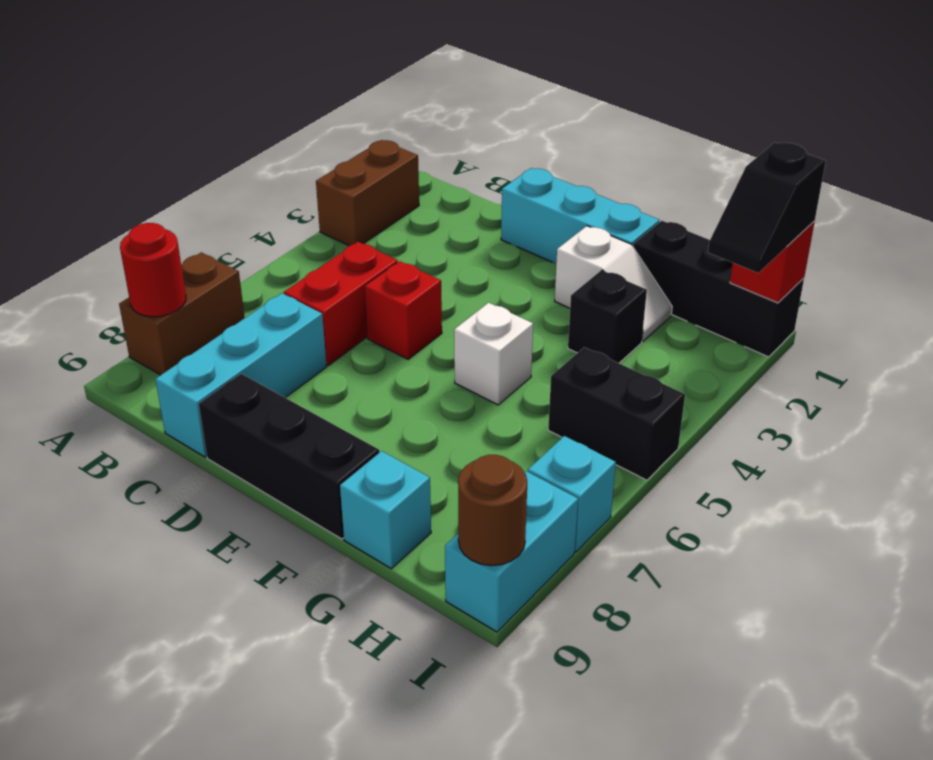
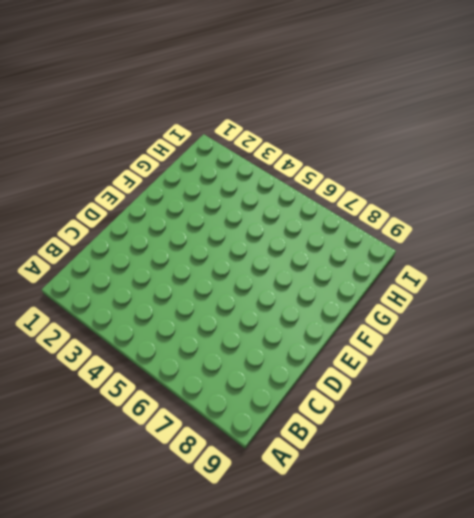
none -> brown brick A2:A3 level 1
none -> brown brick A7:A8 level 1
none -> red brick C5:C6 level 1

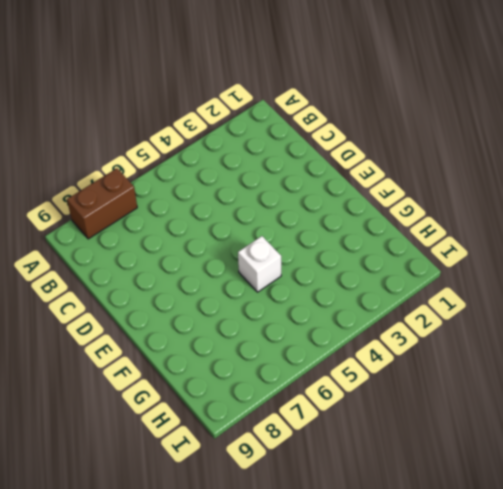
none -> brown brick A2:A3 level 1
none -> red brick C5:C6 level 1
none -> cyan brick C7:C9 level 1

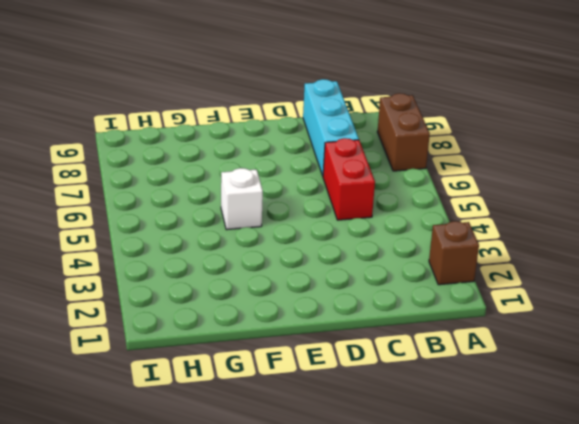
brown brick A2 level 1 -> brown brick A2:A3 level 1
none -> cyan brick D1:F1 level 1
none -> red brick D5 level 1
none -> black brick D9:F9 level 1

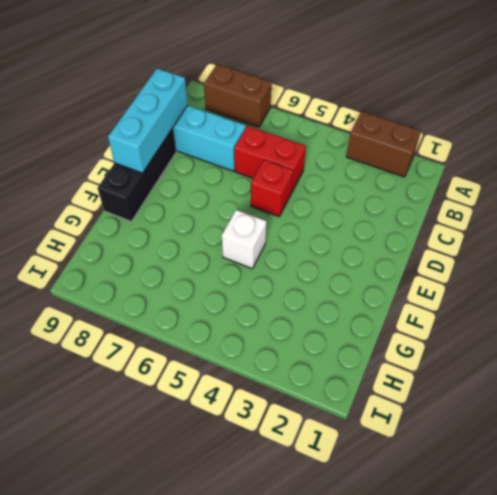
cyan brick C9:E9 level 2 -> cyan brick D1:F1 level 1
none -> white slope F2:G2 level 1 top F
none -> black brick G1:I1 level 1
none -> black brick G3 level 1

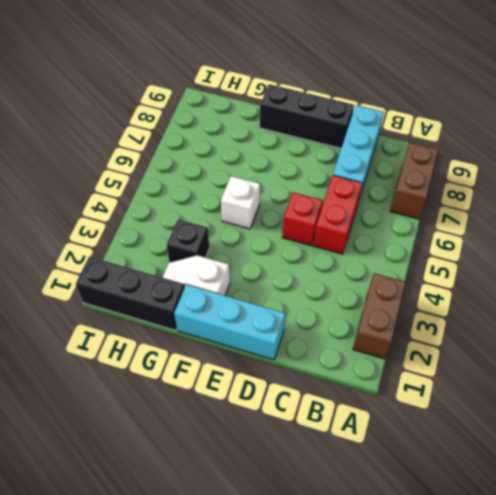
none -> cyan brick G9 level 1
none -> black brick H5:I5 level 1
none -> cyan brick I7 level 1

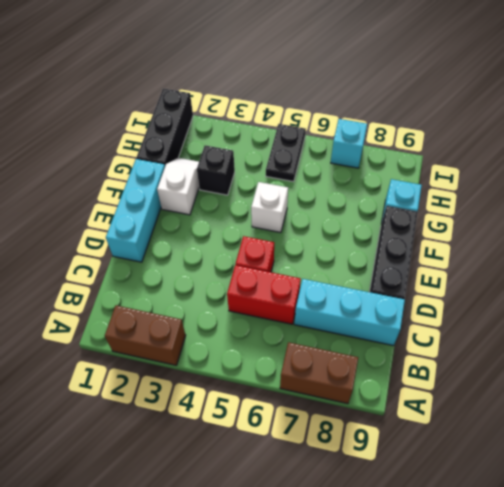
black plate H5:I5 level 1 -> black brick H5:I5 level 1
none -> cyan brick I8:I9 level 1
none -> red round brick A8 level 2
none -> red brick I1 level 2

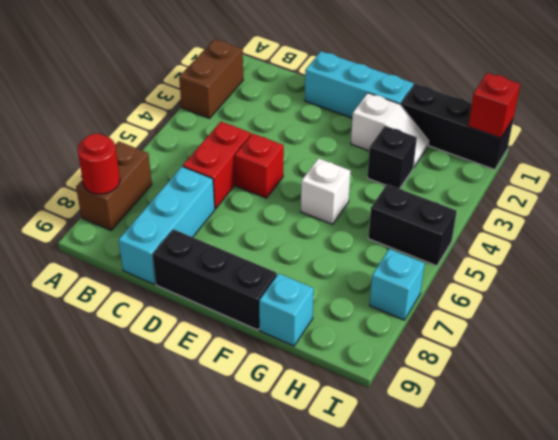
none -> cyan brick I8:I9 level 1
none -> brown round brick I9 level 2
none -> black slope I1:I2 level 3 top 1

